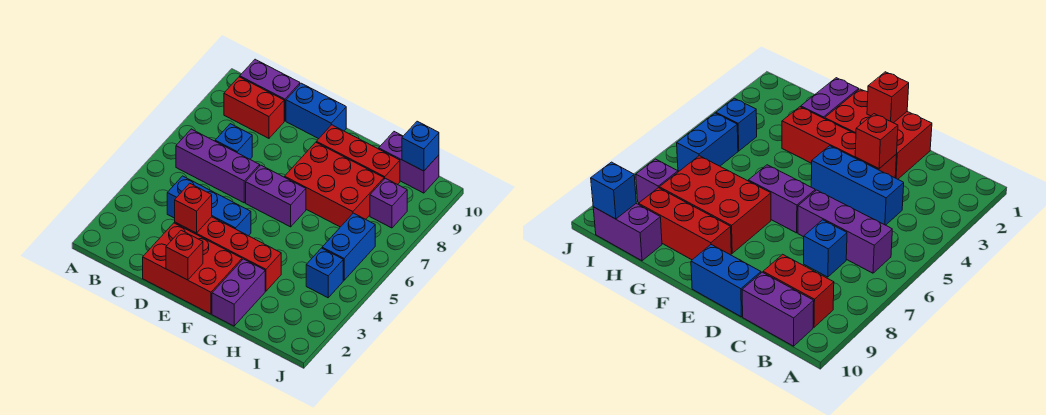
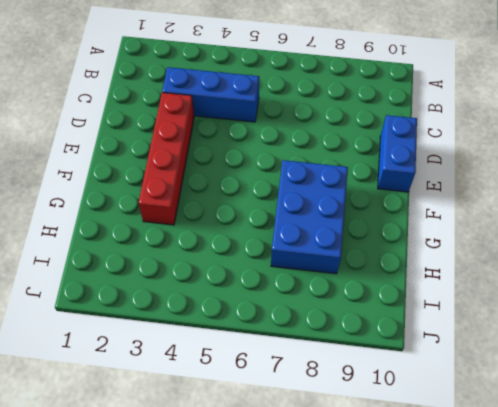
blue brick C3:C5 level 1 -> blue brick C4:E4 level 1
blue brick F7:H8 level 1 -> red brick F7:H8 level 1
none -> purple brick B6:D6 level 1
none -> red brick B9:C9 level 1
none -> purple brick B10:C10 level 1

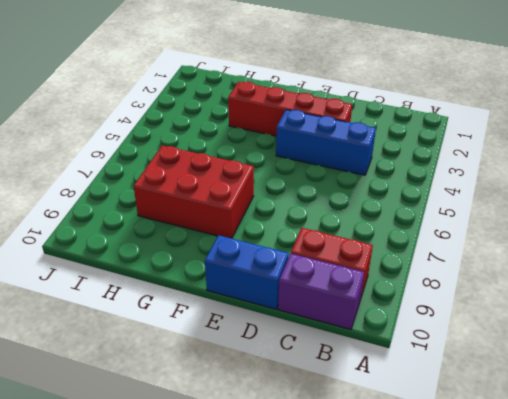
none -> purple brick B6:D6 level 1
none -> blue brick C7 level 1
none -> red brick D1:F2 level 1

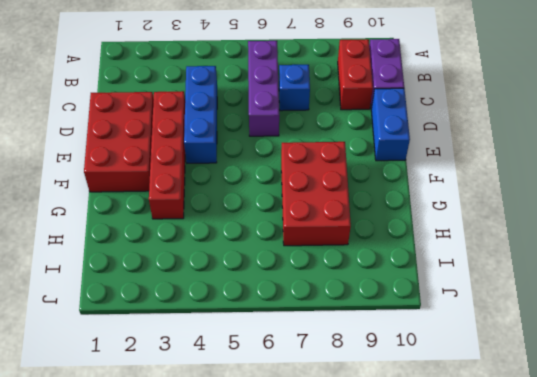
none -> purple brick E6:F6 level 1
none -> red brick F9:H9 level 1
none -> purple brick G1:G2 level 1

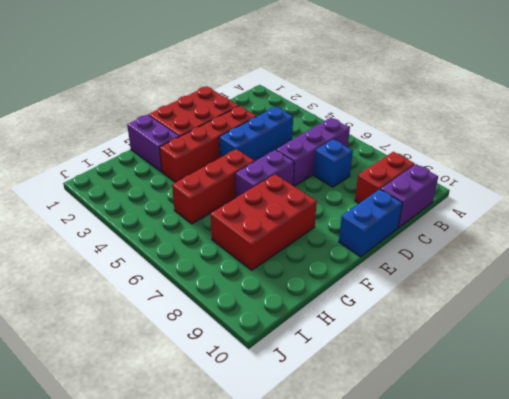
red brick F5:H5 level 1 -> red brick F9:H9 level 1
none -> purple brick H10:I10 level 1
none -> blue brick I4 level 1
none -> blue brick I5:I6 level 1

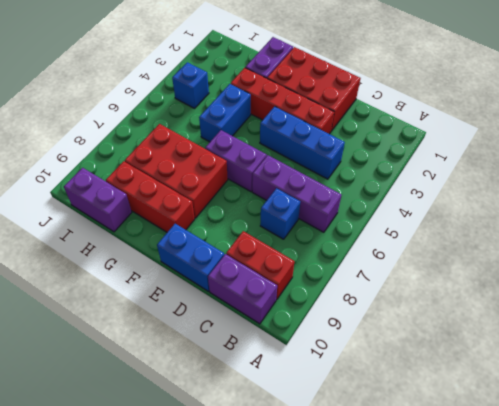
blue brick G4:G5 level 1 -> blue brick I5:I6 level 1
none -> purple brick I8 level 1
none -> red brick D3 level 2
none -> red brick E1 level 2

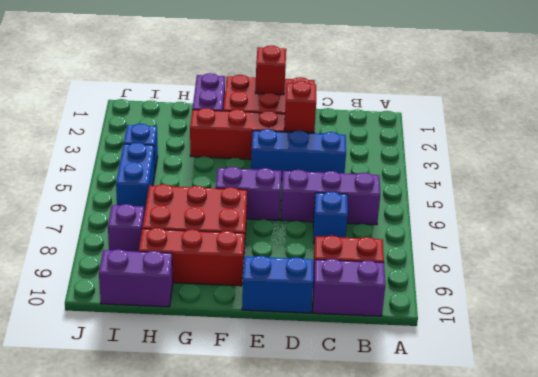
none -> blue brick I10 level 2

